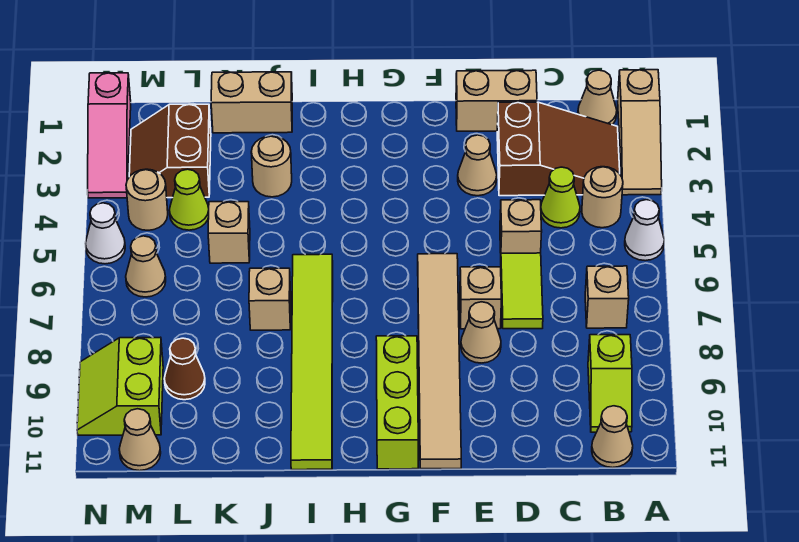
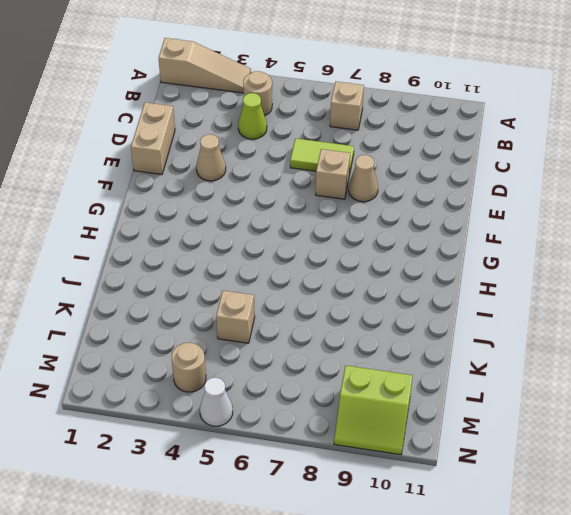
none -> white cone A5 level 1
none -> tan cone B1 level 1
none -> brown slope B2:D3 level 1 top D
none -> lime slope B9:B10 level 1 top 9

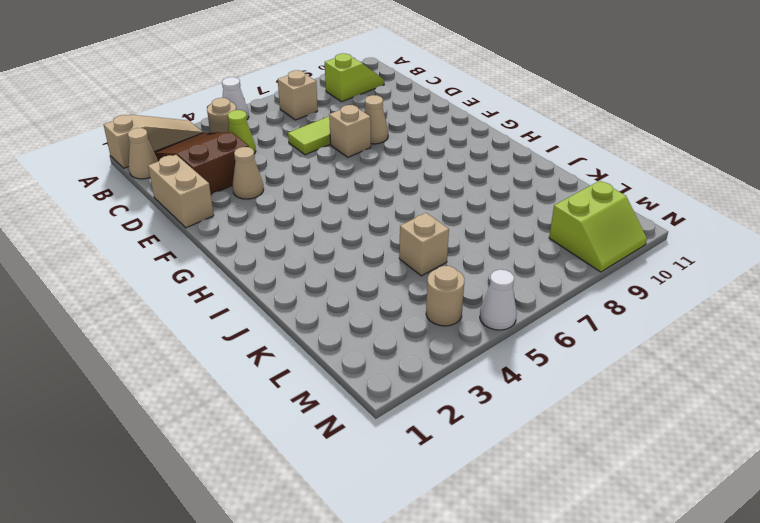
none -> tan cone B11 level 1
none -> tan brick D5 level 1
none -> tan tile F6:F11 level 1
none -> lime brick G9:G11 level 1

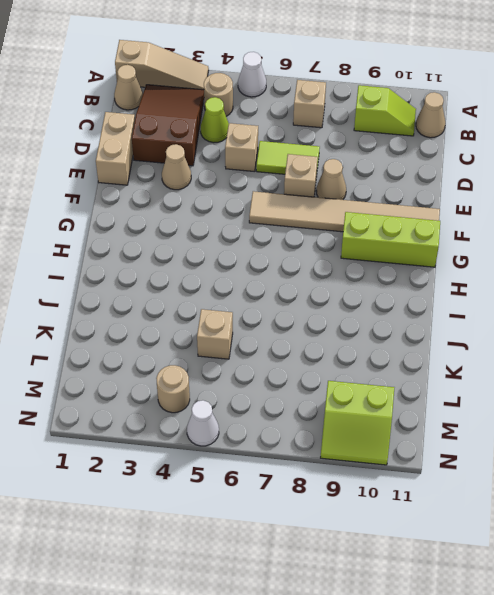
none -> lime tile I6:I11 level 1
none -> tan brick J1:K1 level 1
none -> tan round brick J3 level 1
none -> tan brick J7 level 1

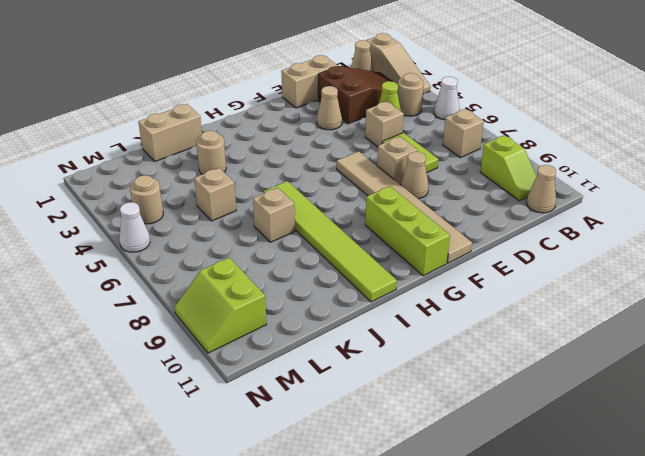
none -> brown slope L2:M3 level 1 top L
none -> lime cone L4 level 1
none -> brown cone L9 level 1
none -> tan cone M6 level 1

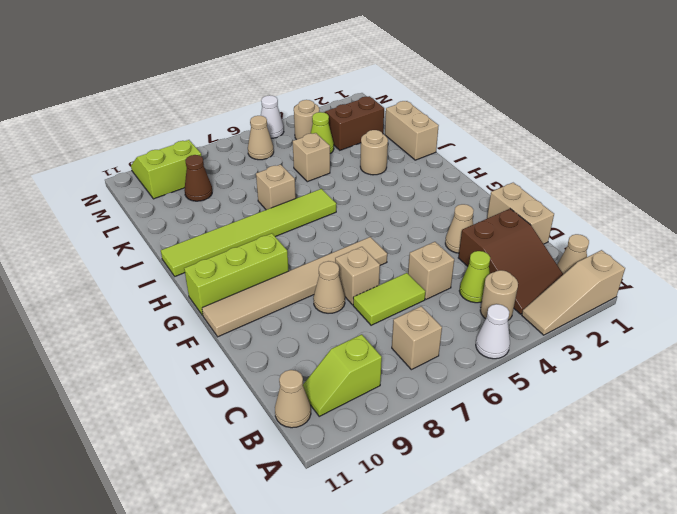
none -> tan cone M11 level 1
none -> pink slope N1:N3 level 1 top 1

